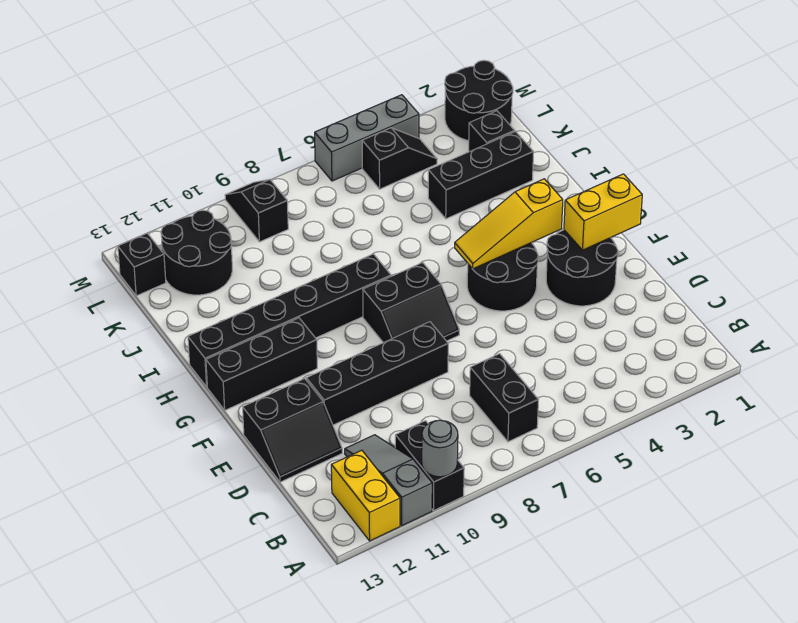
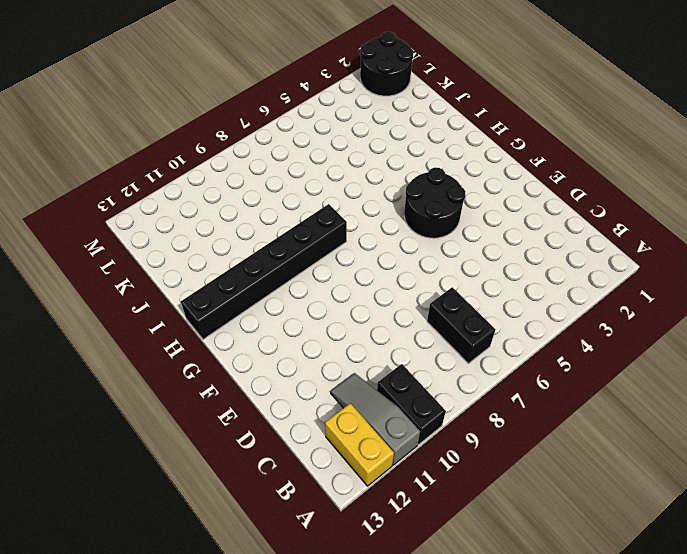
none -> black slope D12:E13 level 1 top E
none -> black round brick E2:F3 level 1
none -> black brick E8:E11 level 1

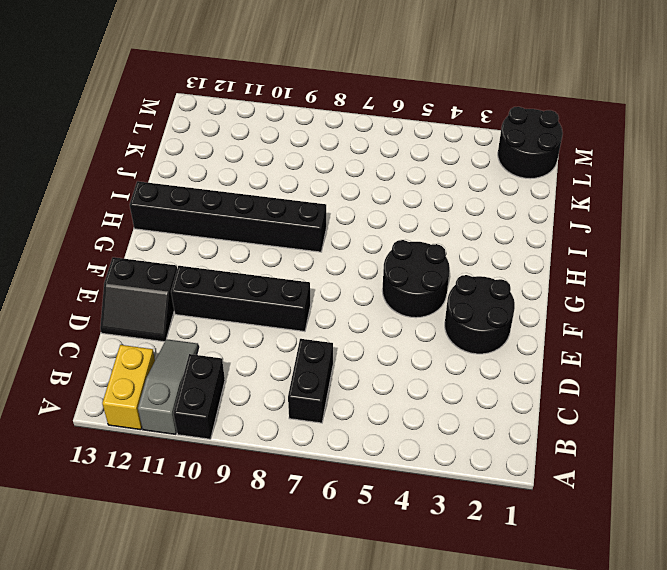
none -> black slope F7:G8 level 1 top G
none -> black brick G11:G13 level 1
none -> black brick J2:J4 level 1

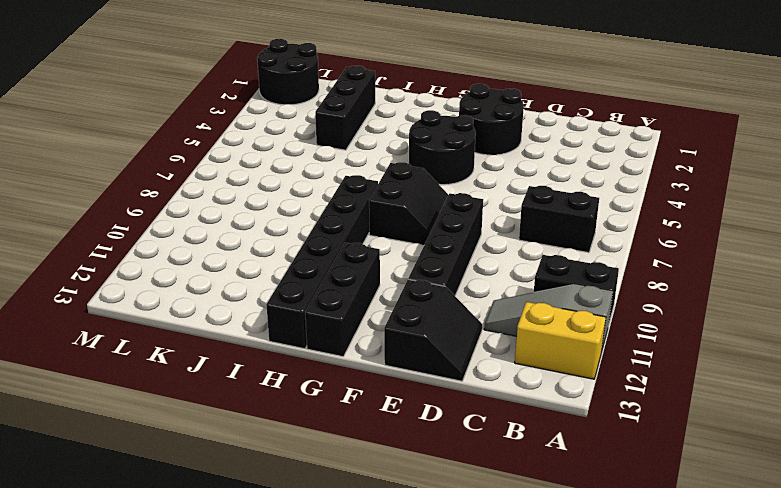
none -> black brick K2 level 1
none -> black round brick K11:L12 level 1
none -> black slope L4:L5 level 1 top 5

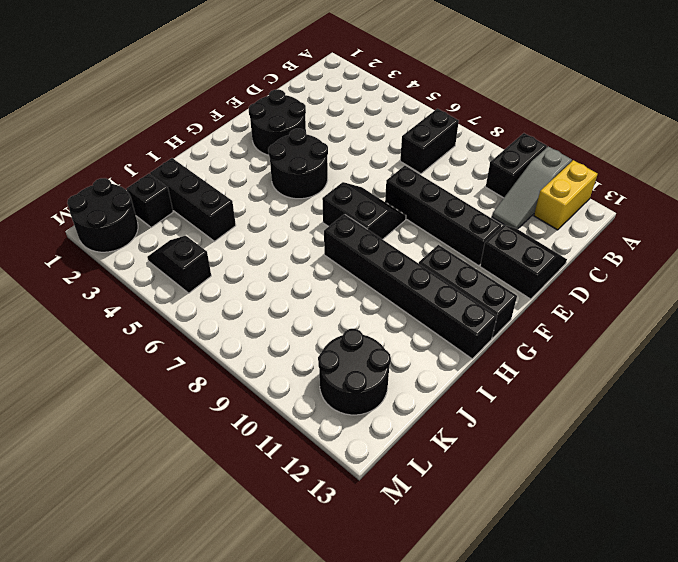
none -> black slope L9:M9 level 1 top L
none -> black brick L13 level 1
none -> grey brick M4:M6 level 1

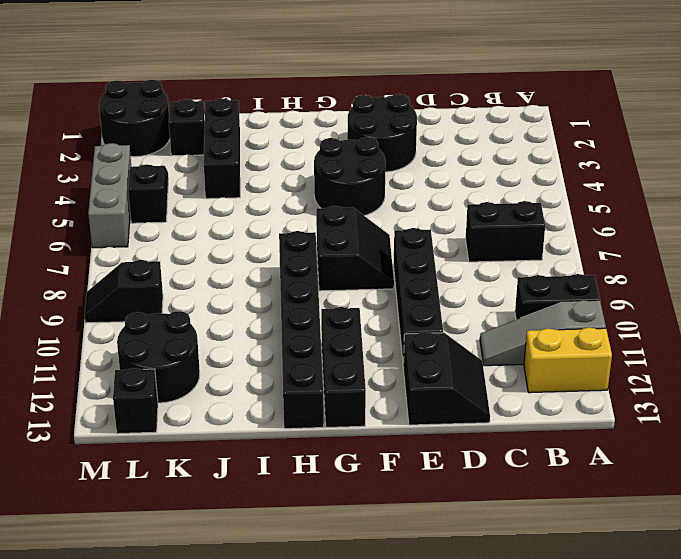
none -> grey round brick A10 level 2
none -> yellow brick F1:F2 level 2
none -> yellow slope G3:G5 level 2 top 3

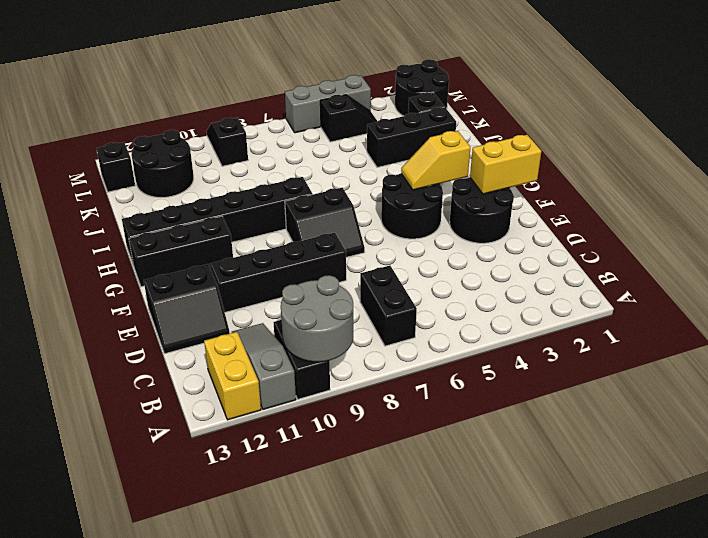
grey round brick A9:B10 level 2 -> grey round brick A10 level 2
yellow slope G3:G4 level 2 top 3 -> yellow slope G3:G5 level 2 top 3

